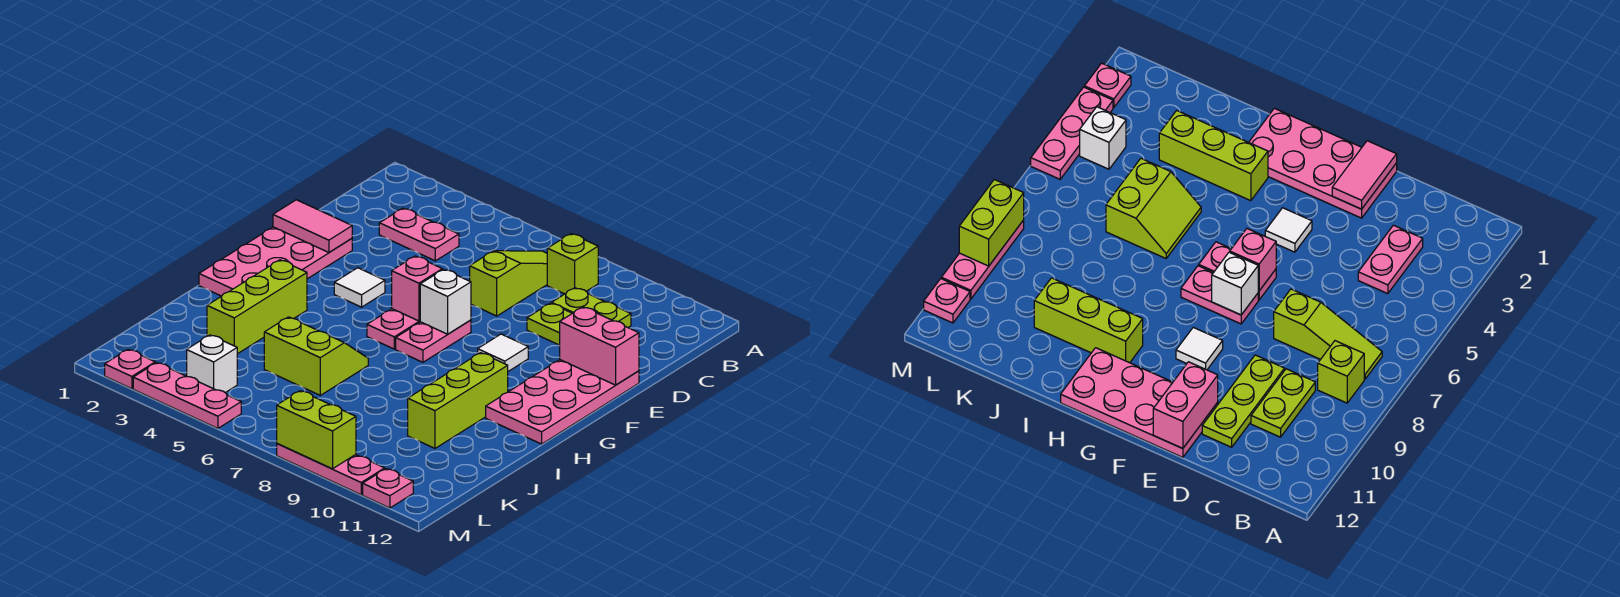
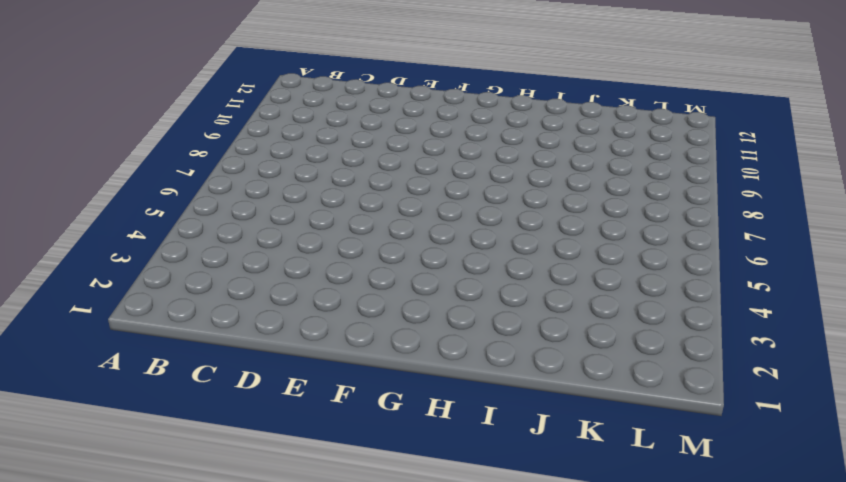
none -> lime slope B7:D7 level 1 top D
none -> lime brick B8 level 1
none -> pink plate C3:C4 level 1

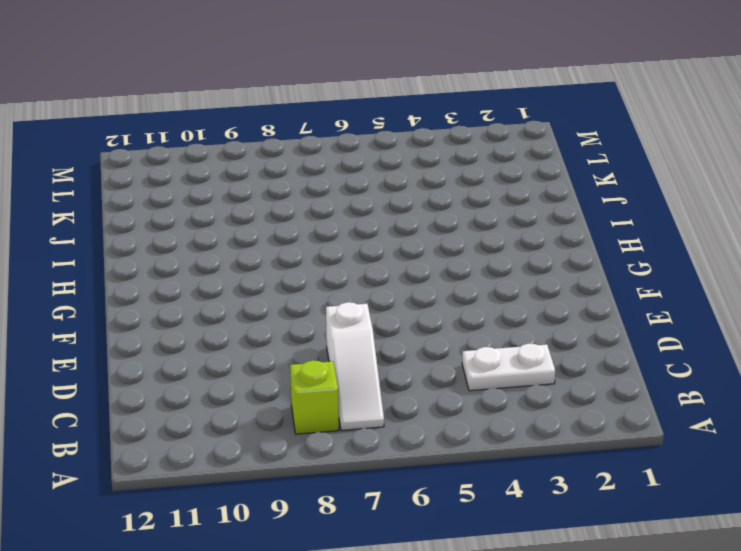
white slope B7:D7 level 1 top D -> lime slope B7:D7 level 1 top D
white plate C3:C4 level 1 -> pink plate C3:C4 level 1
none -> lime plate C9:C10 level 1
none -> lime plate D9:D11 level 1
none -> pink plate E1:H2 level 1

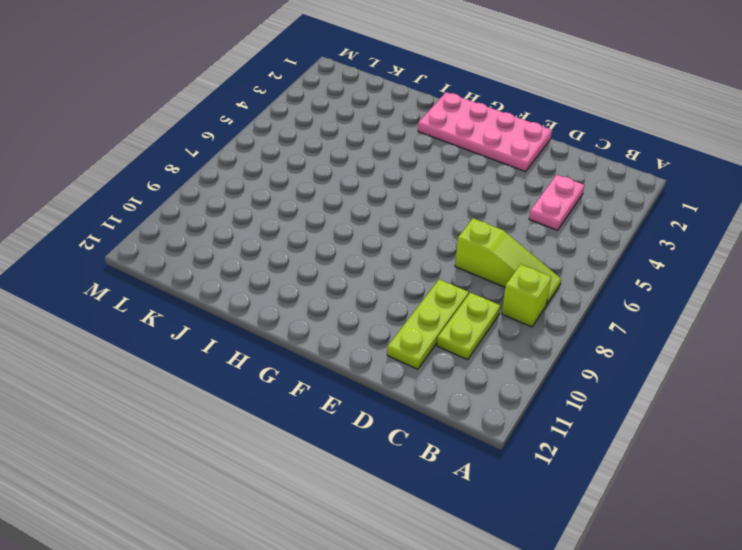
none -> pink plate E11:H12 level 1
none -> white tile F4 level 1
none -> pink plate F6:G6 level 1

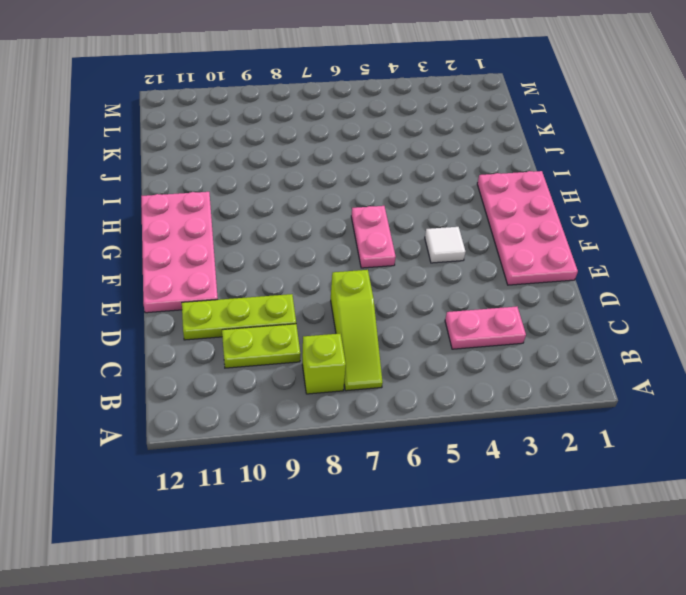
none -> pink plate F7:G7 level 1
none -> white tile F9 level 1
none -> lime brick H3:J3 level 1

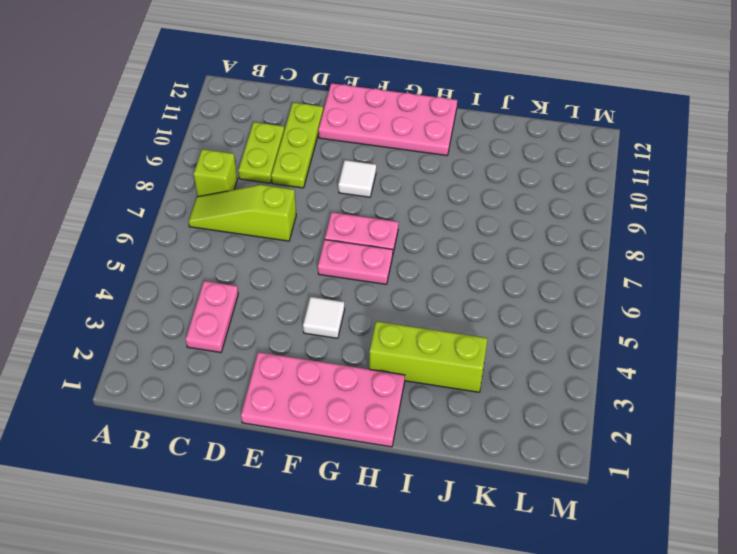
none -> lime brick H10:J10 level 1
none -> lime slope I5:J6 level 1 top J
none -> white brick L4 level 1

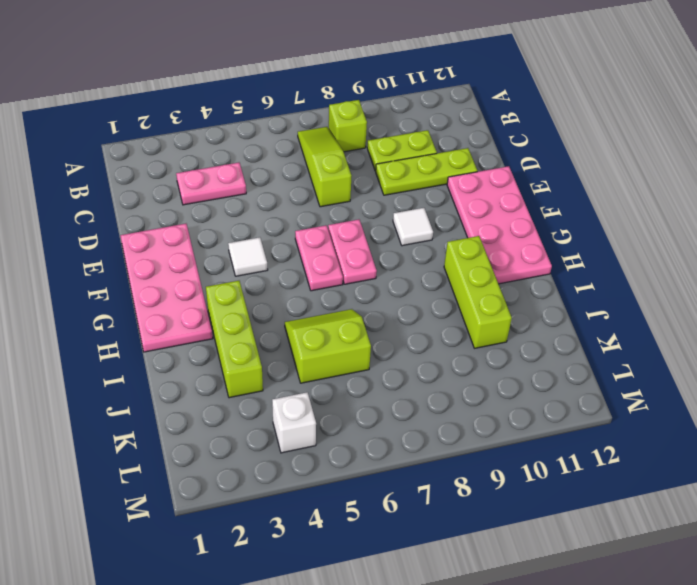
none -> pink plate M2 level 1
none -> pink plate M3:M5 level 1
none -> pink plate M8:M10 level 1

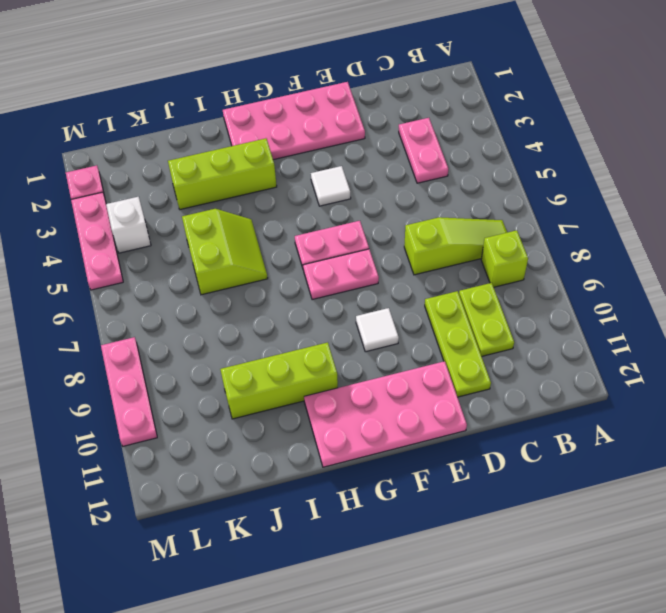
none -> pink plate M11 level 1
none -> pink tile E1:E2 level 2
none -> pink brick E11:E12 level 2

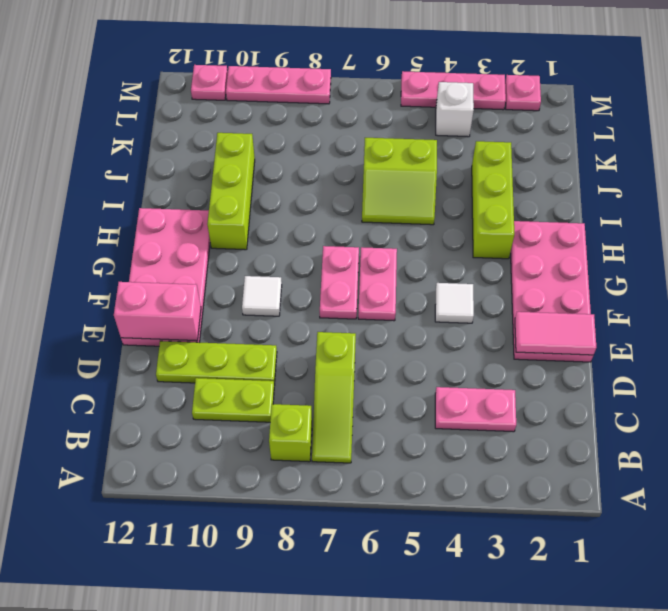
none -> pink brick F6 level 2
none -> white brick F7 level 2
none -> lime brick M8:M9 level 2

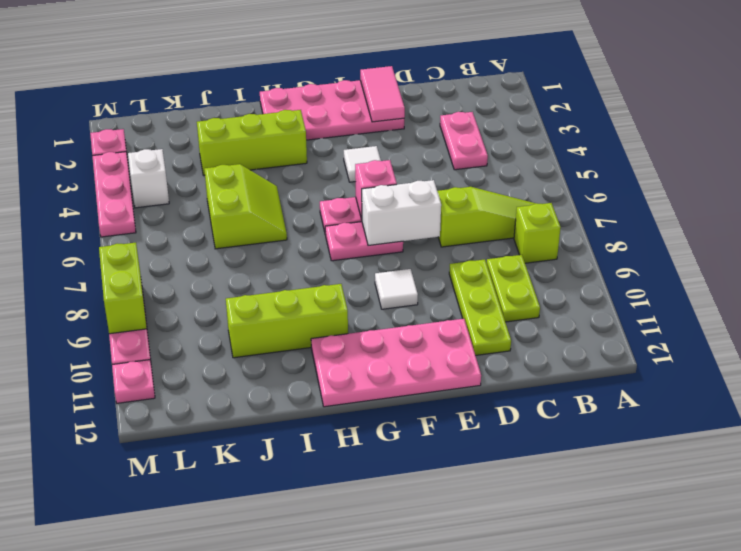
white brick E7:F7 level 2 -> white brick F7 level 2
none -> pink brick E11:E12 level 2

